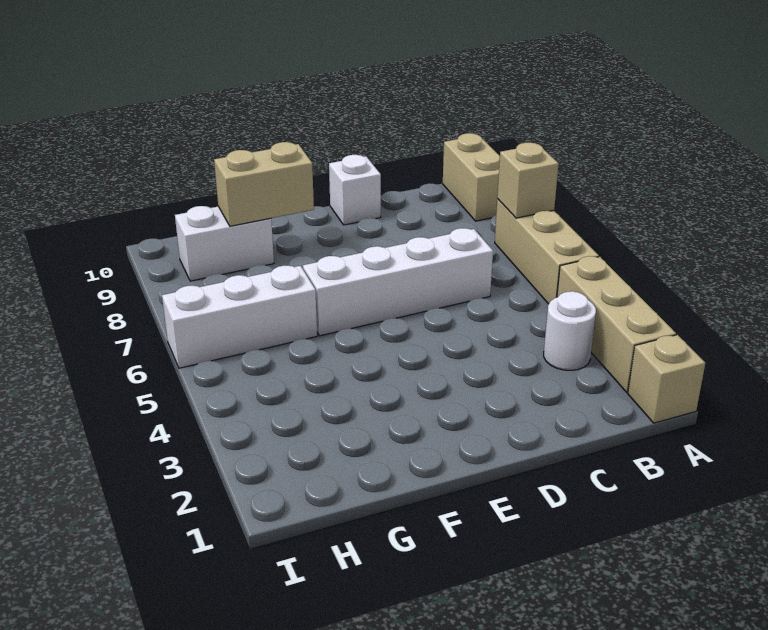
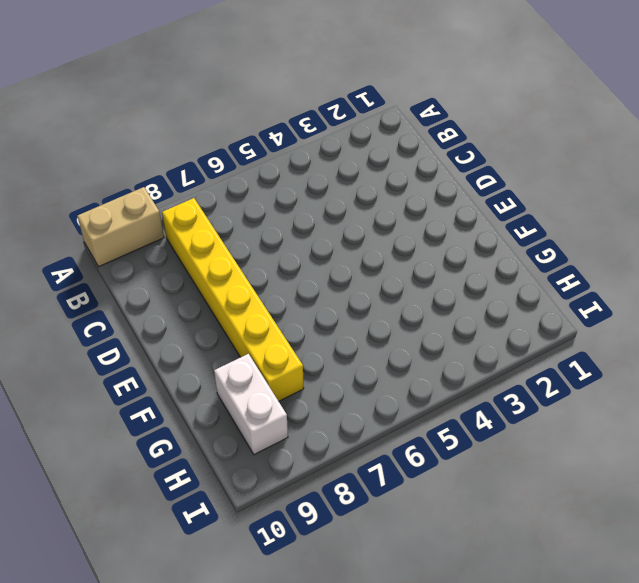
yellow brick B8:G8 level 1 -> none
none -> tan brick A1 level 1
none -> tan brick A2:A4 level 1

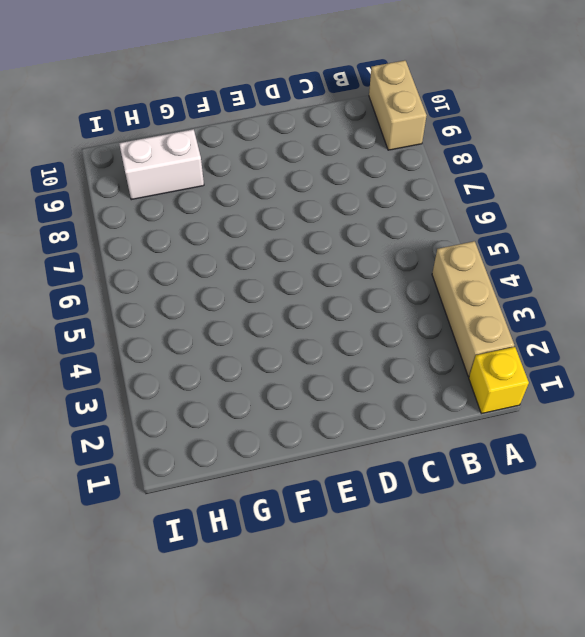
yellow brick A1 level 1 -> tan brick A1 level 1
none -> tan brick A5:A7 level 1
none -> white round brick B3 level 1

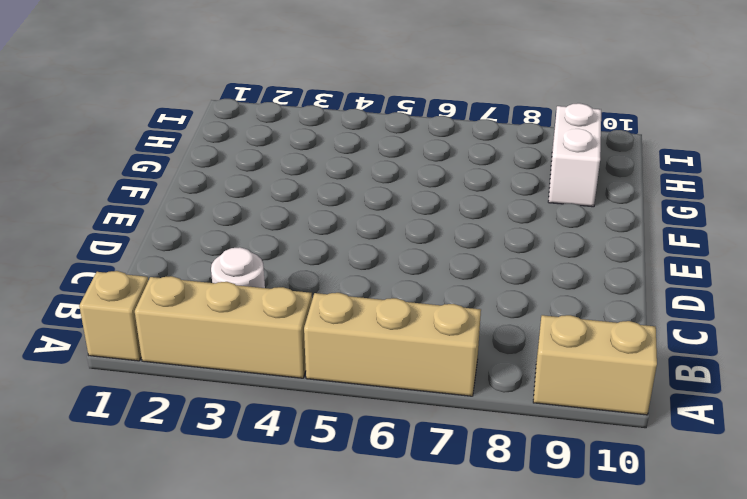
none -> white brick C6:F6 level 1
none -> white brick D10 level 1

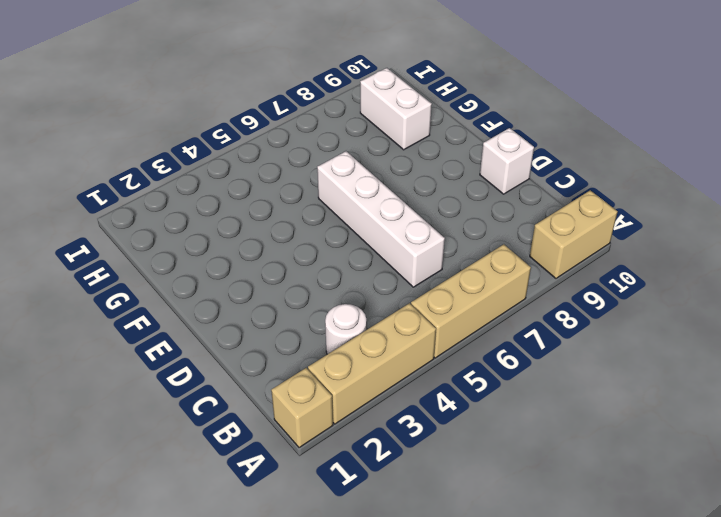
none -> white brick G6:I6 level 1
none -> tan brick A7 level 2

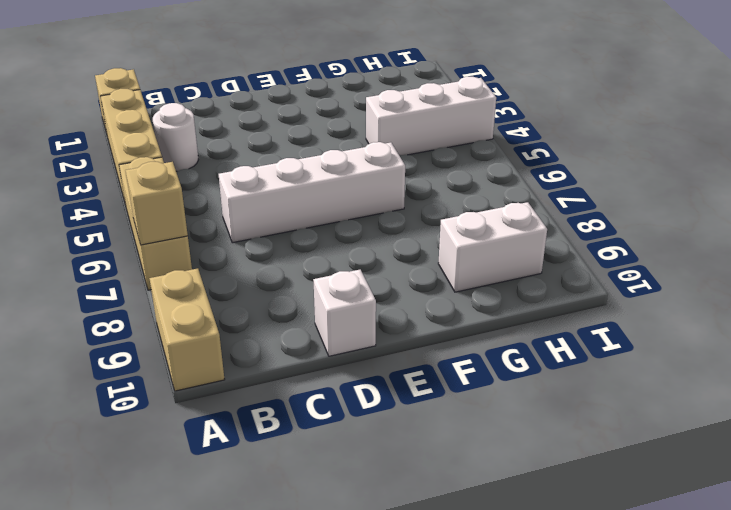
white brick G4:I4 level 1 -> white brick G6:I6 level 1
none -> tan brick F9:G9 level 2

